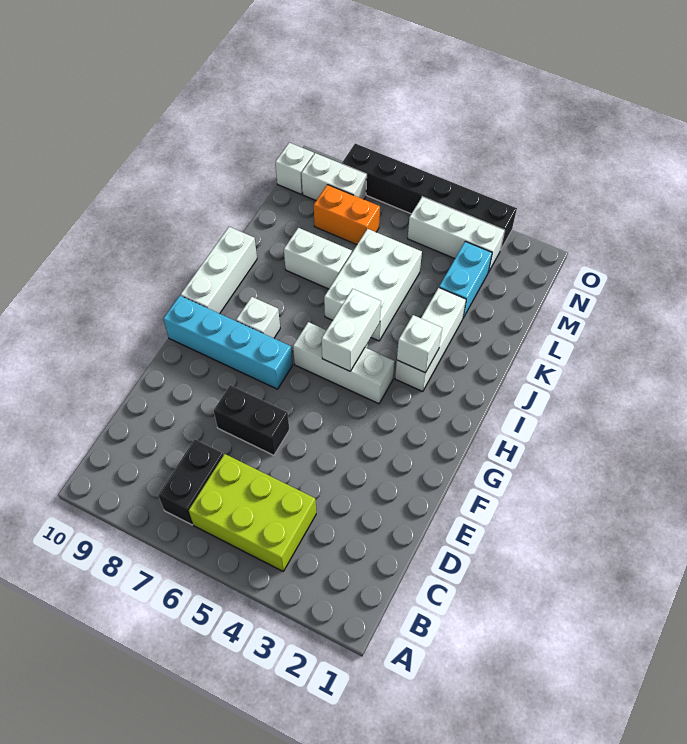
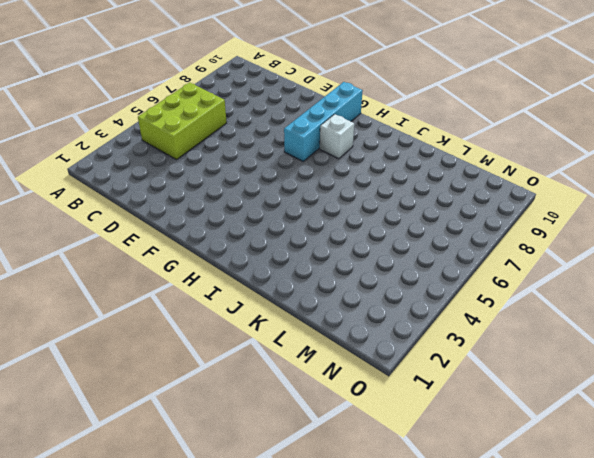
none -> black brick B7:C7 level 1
none -> black brick E6:E7 level 1
none -> white brick H4:H6 level 1

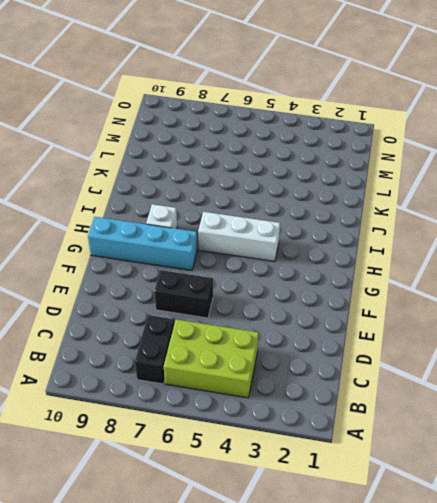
none -> white brick H10:J10 level 1
none -> white brick I3:K3 level 1
none -> white brick J5:L6 level 1

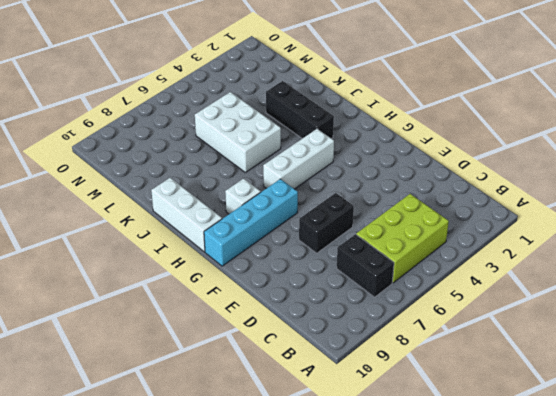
black brick I3:K3 level 1 -> white brick I3:K3 level 1
none -> white brick K7:K8 level 1
none -> cyan brick L3:M3 level 1
none -> orange brick M7:M8 level 1

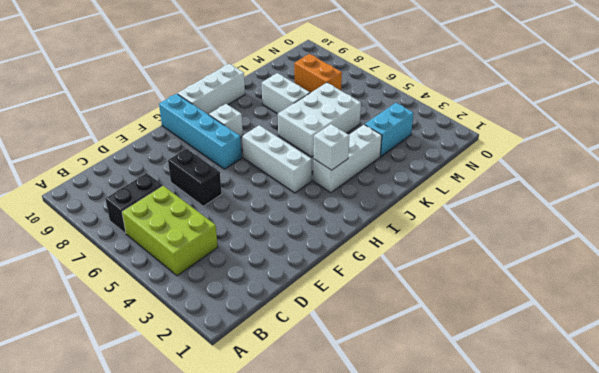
none -> white brick N3:N5 level 1
none -> white brick N8:N9 level 1
none -> white brick N10 level 1

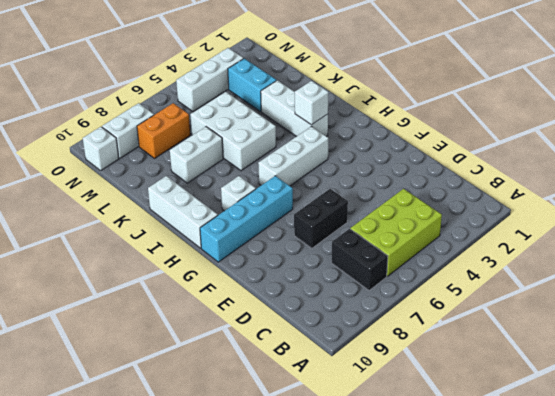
none -> black brick O3:O8 level 1
none -> white brick H5:I5 level 2

